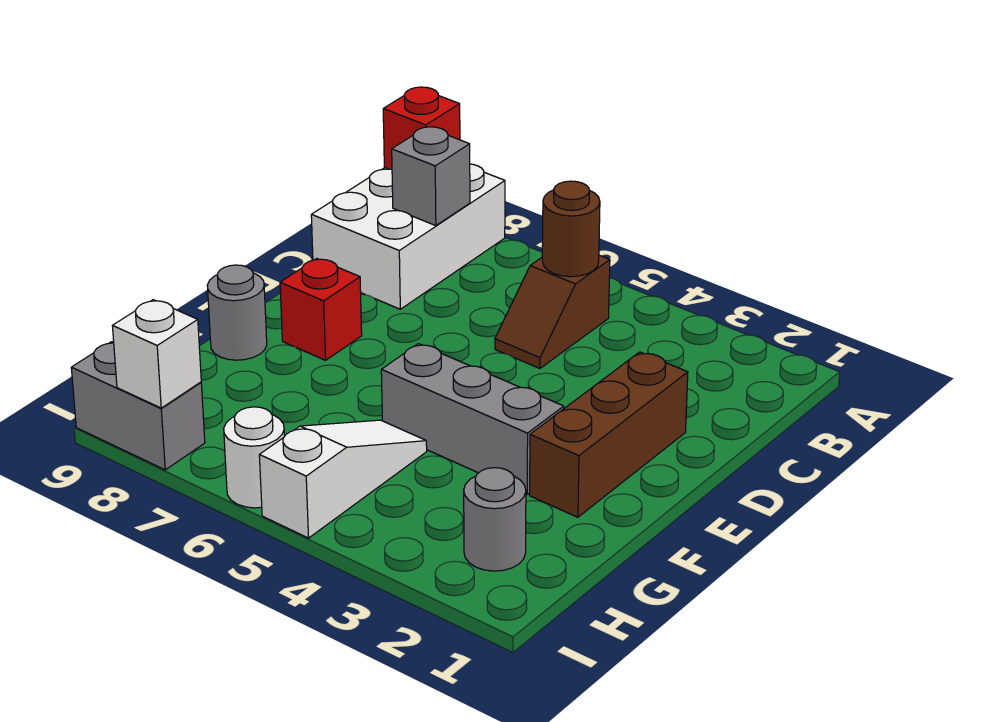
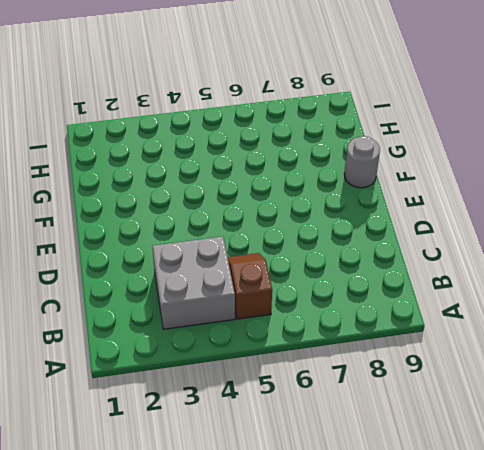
grey brick B3:C4 level 1 -> none
none -> white brick A8:C9 level 1
none -> brown brick D2:F2 level 1
none -> red brick E8 level 1

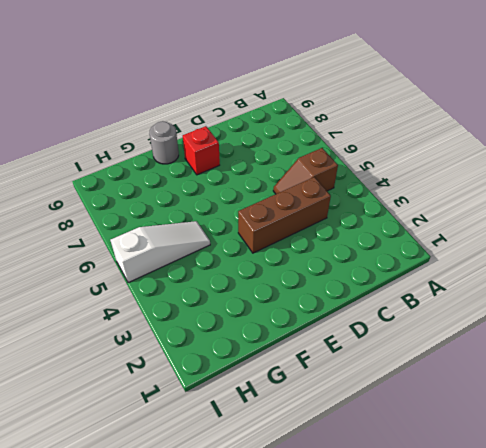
brown brick C4:E4 level 1 -> brown brick D2:F2 level 1
none -> white brick A8:C9 level 1
none -> grey brick F3:F5 level 1
none -> grey round brick H2 level 1

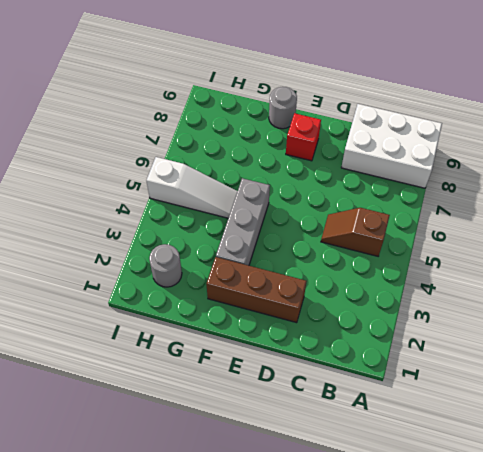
none -> white round brick I6 level 1
none -> grey brick I8:I9 level 1
none -> red brick A9 level 2

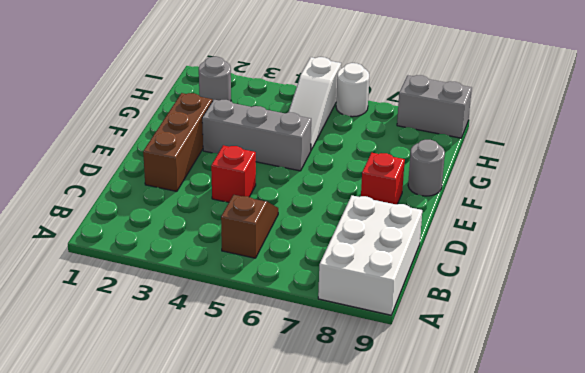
red brick D4 level 1 -> red brick A9 level 2
none -> brown round brick B5 level 2
none -> grey brick B8 level 2
none -> white brick I8 level 2

